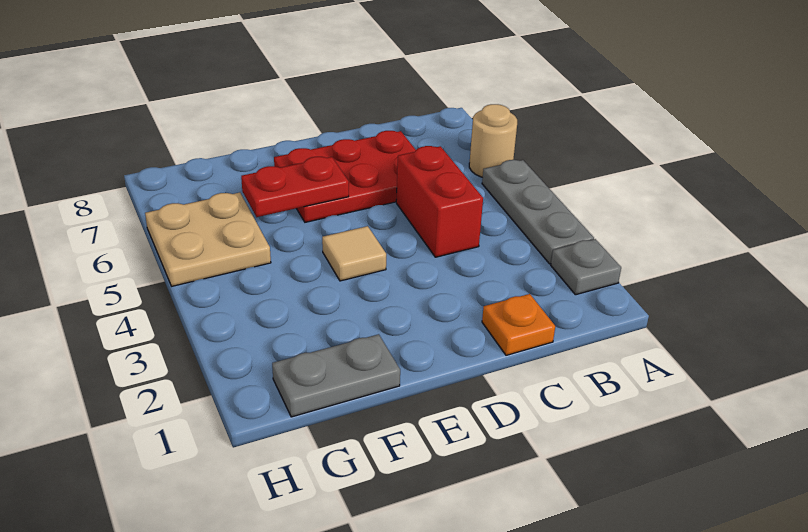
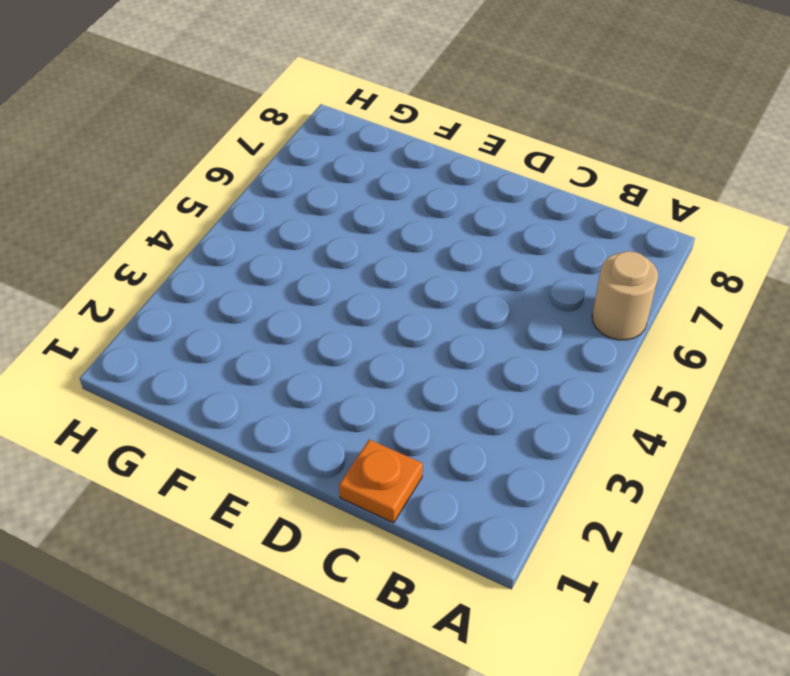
none -> grey plate A2 level 1
none -> grey plate A3:A5 level 1

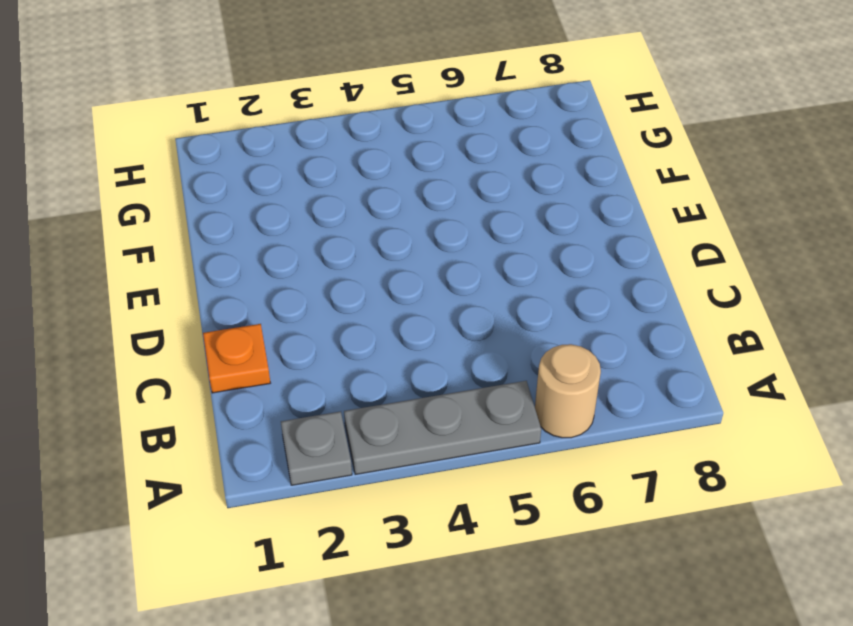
none -> red brick C4:C5 level 1
none -> red plate C6:E7 level 1

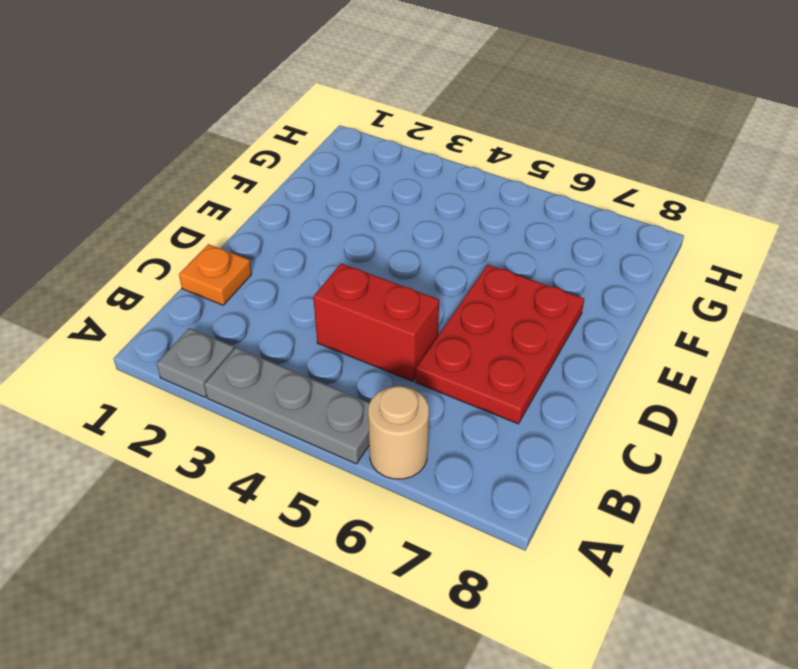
none -> tan tile E4 level 1
none -> grey plate F1:G1 level 1

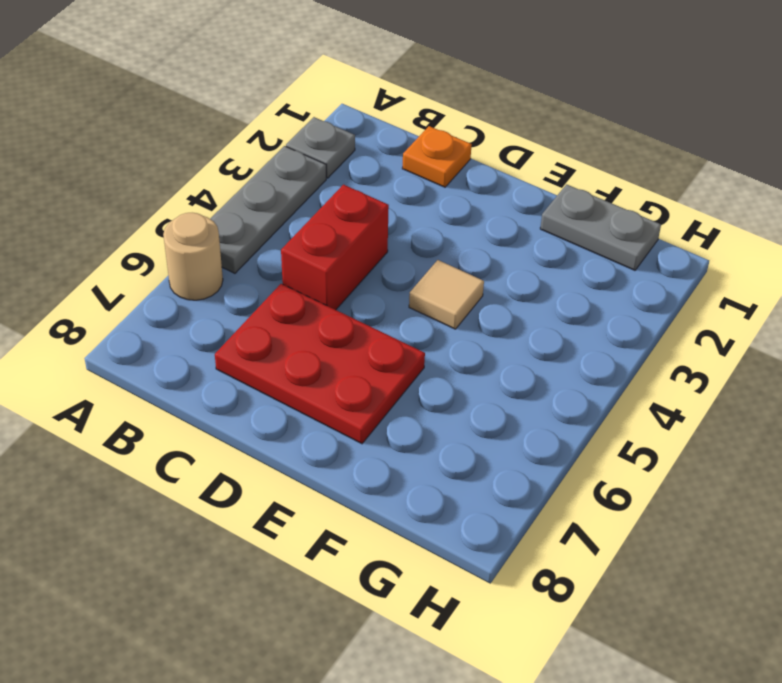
none -> tan plate G5:H6 level 1
none -> red plate E6:F6 level 2

